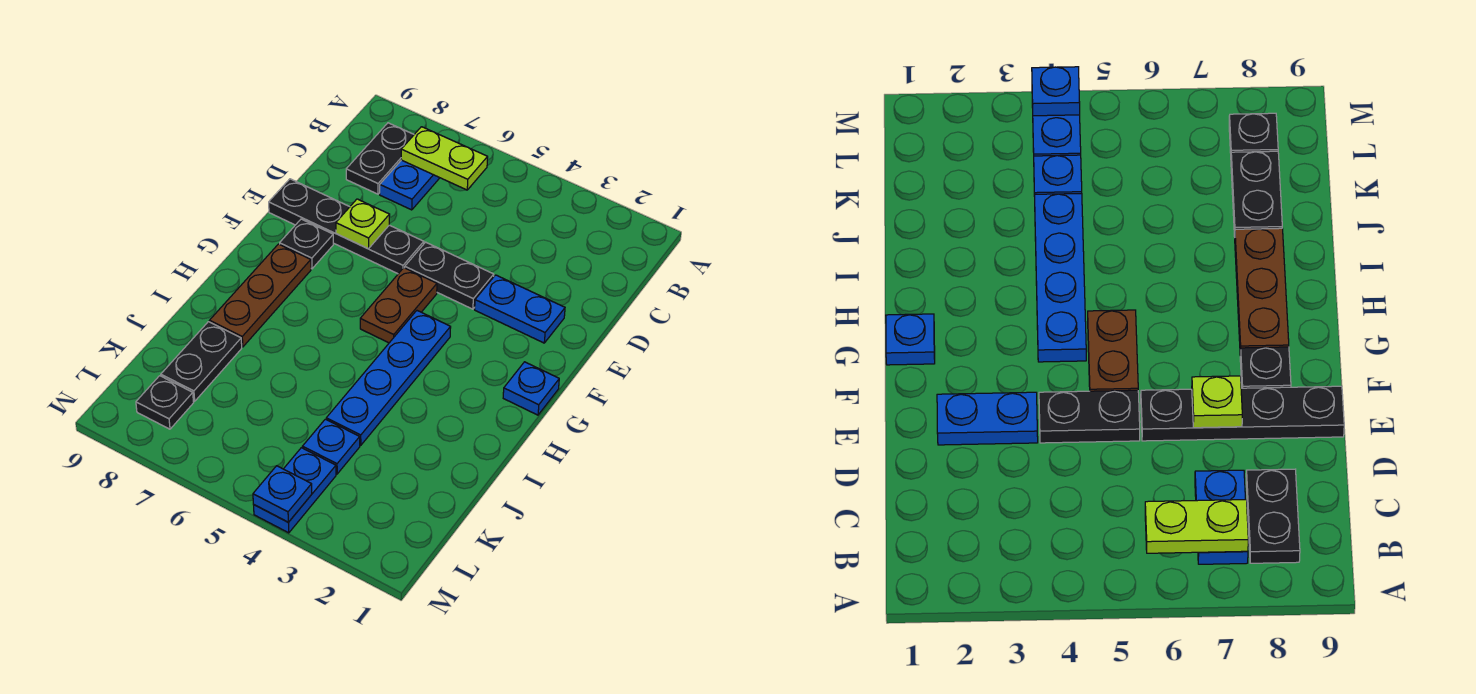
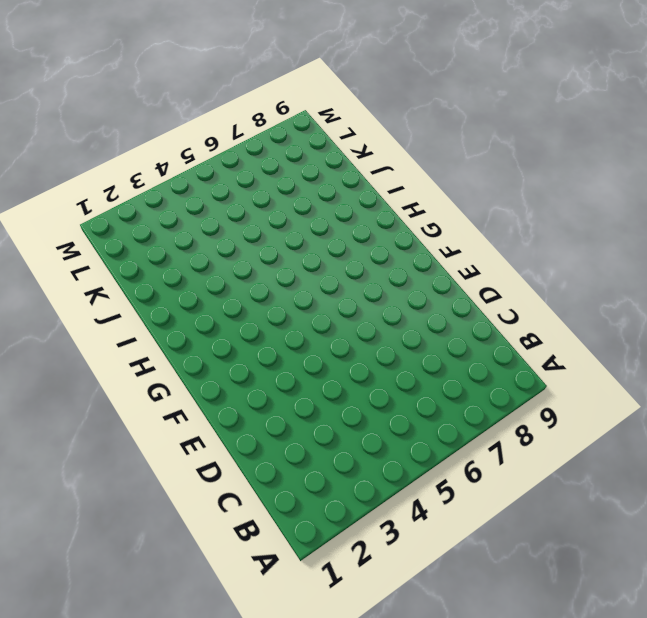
none -> blue plate B7:C7 level 1
none -> black plate B8:C8 level 1
none -> blue plate E2:E3 level 1

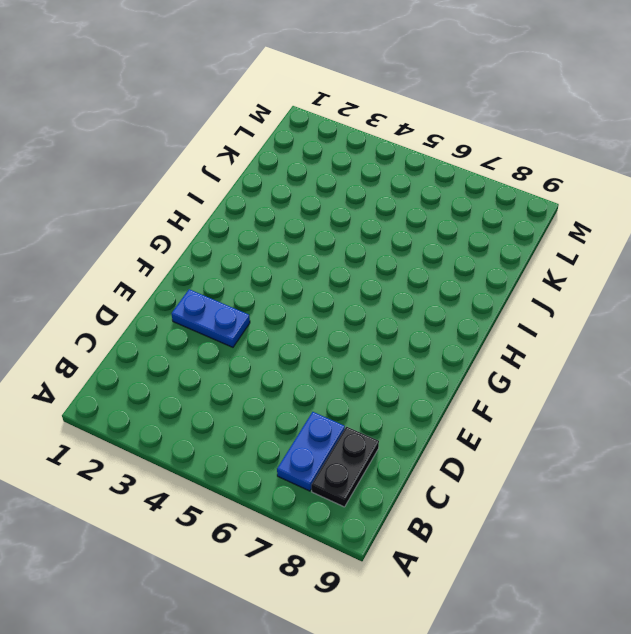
none -> black plate E4:E5 level 1
none -> black plate E6:E9 level 1
none -> brown plate F5:G5 level 1

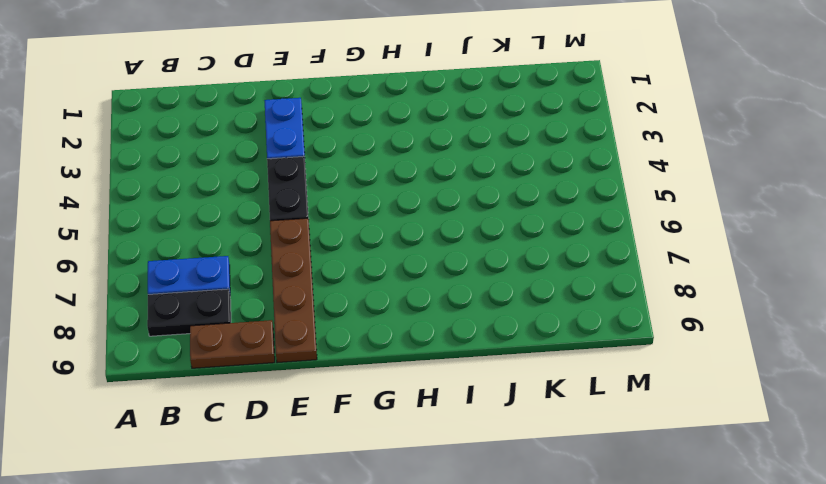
brown plate C9:D9 level 1 -> brown plate F5:G5 level 1
brown plate E6:E9 level 1 -> black plate E6:E9 level 1
none -> black plate F8 level 1
none -> blue plate G1 level 1
none -> blue plate G4:J4 level 1

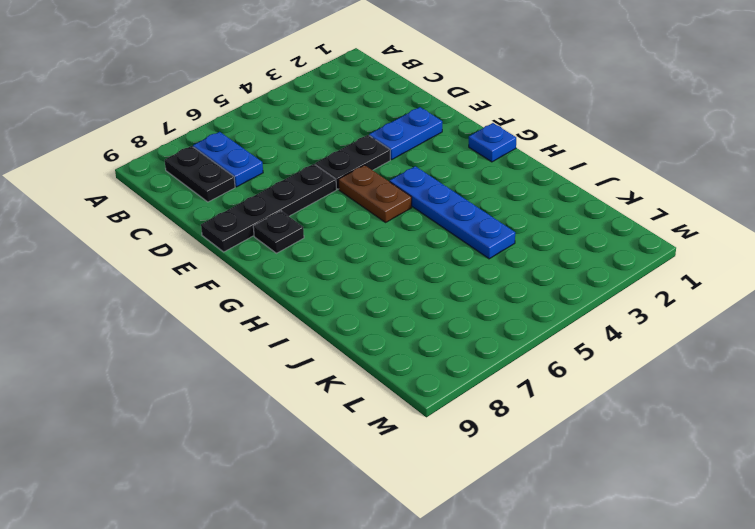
none -> brown plate G8:I8 level 1
none -> black plate J8:K8 level 1
none -> blue plate K4 level 1

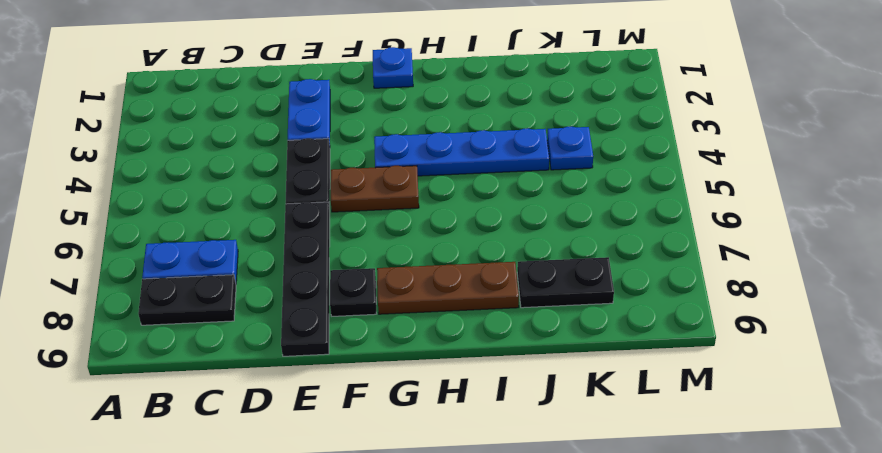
none -> blue plate L4:M4 level 1
none -> black plate L8 level 1
none -> lime plate B6:B7 level 2

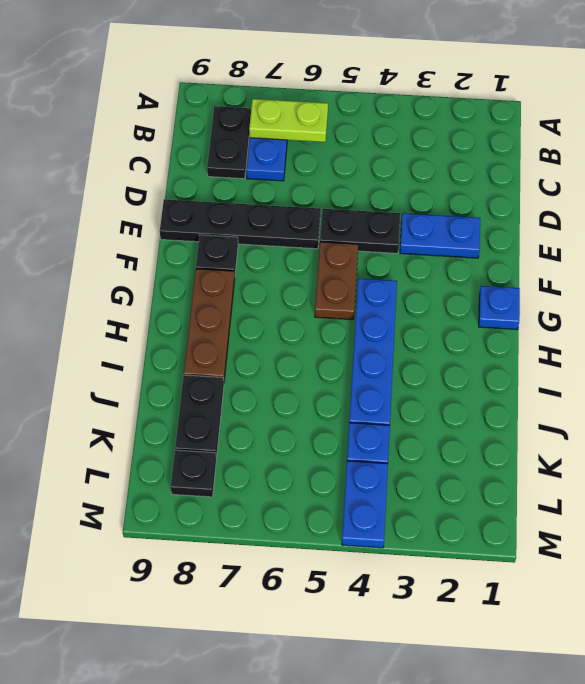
none -> lime plate E7 level 2
none -> blue plate M4 level 2

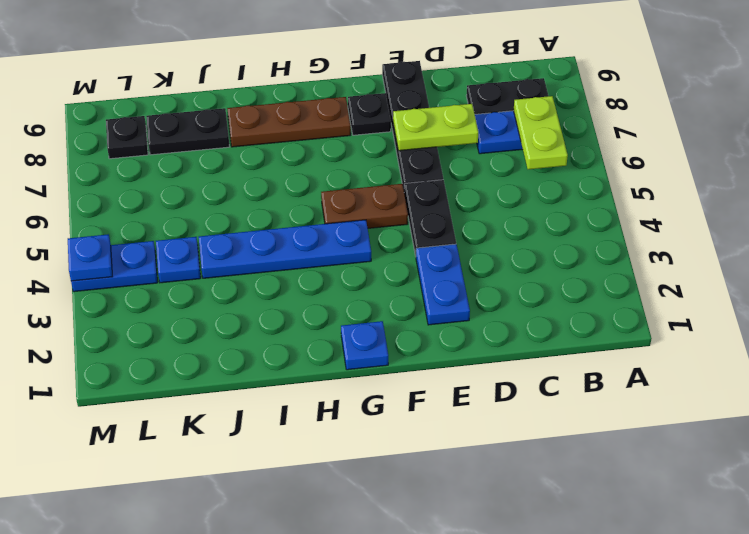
lime plate D7:E7 level 2 -> lime plate E7 level 2

